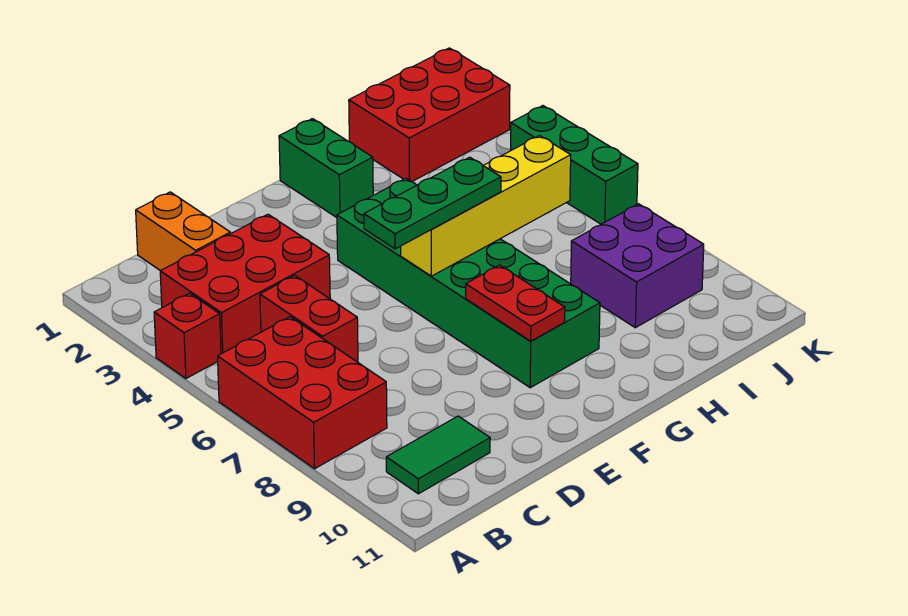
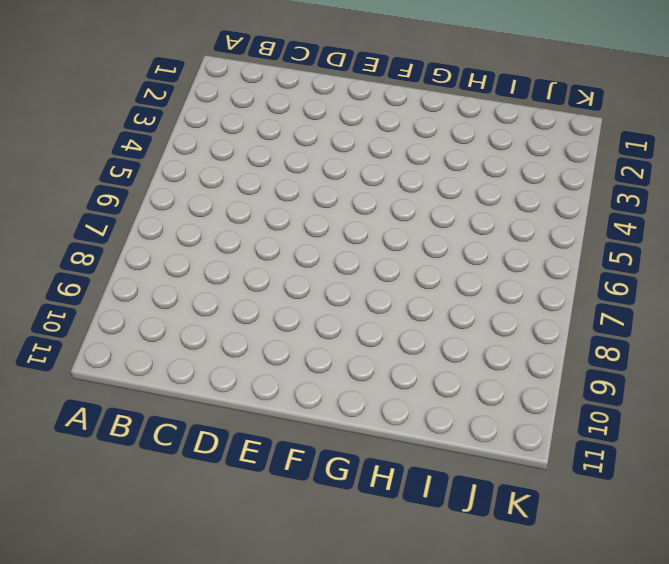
none -> red brick A4 level 1
none -> red brick A6:B8 level 1
none -> red brick B3:D4 level 1

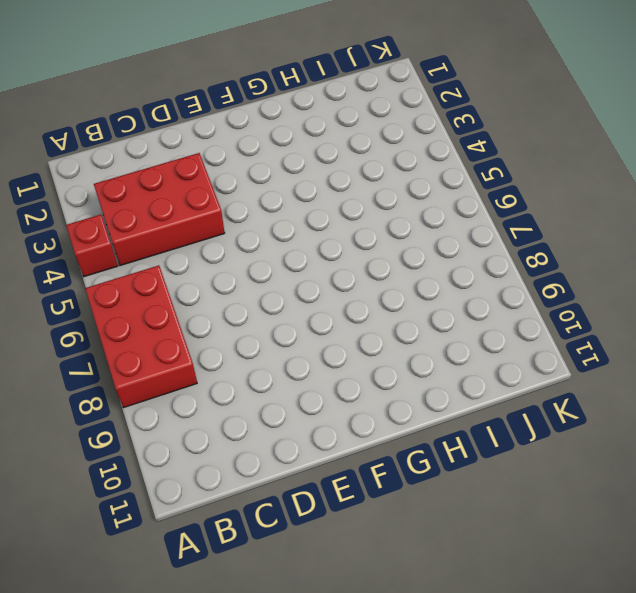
none -> green tile B10:C10 level 1
none -> orange brick C1:C2 level 1
none -> red brick C5:C6 level 1

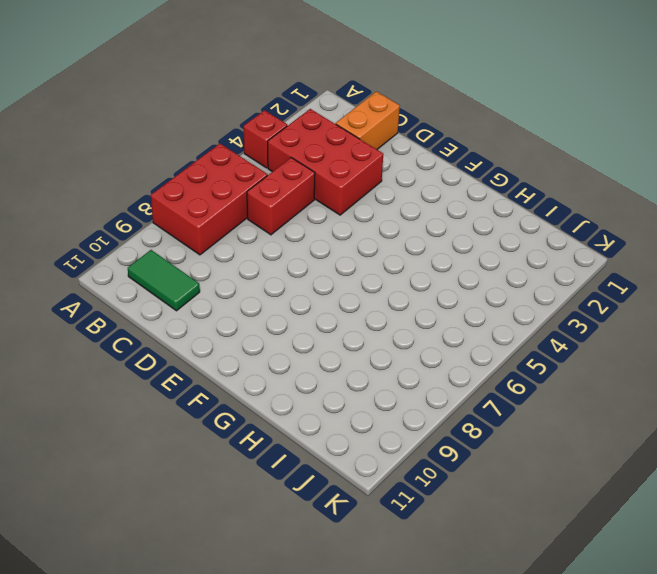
none -> green brick F4:G9 level 1
none -> green brick G1:G2 level 1
none -> red brick I1:K2 level 1

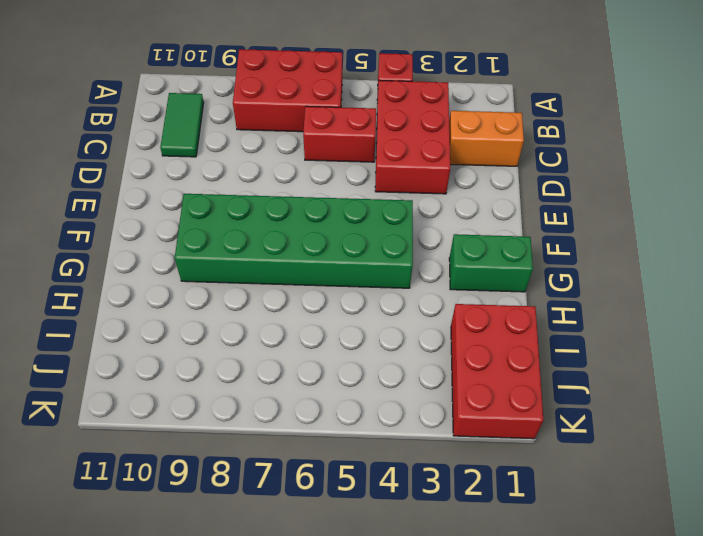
none -> purple brick I8:J9 level 1
none -> green brick K4:K6 level 1
none -> yellow brick F6:I6 level 2

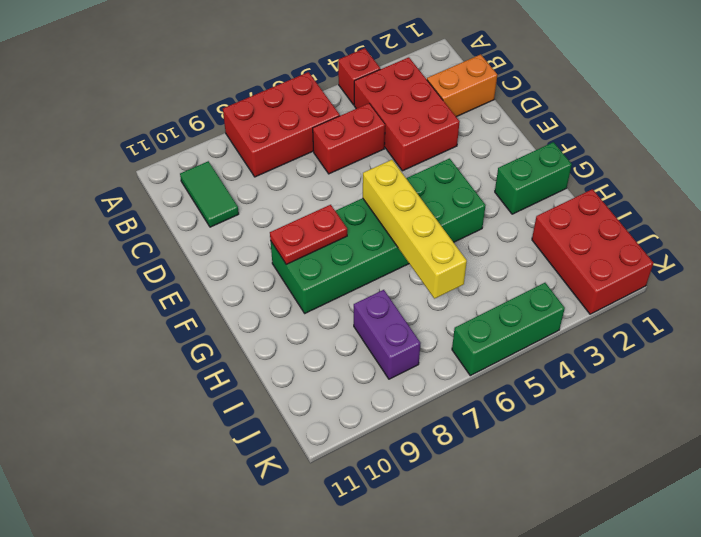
purple brick I8:J8 level 1 -> purple brick I8:J9 level 1
none -> green plate E6:G6 level 3

